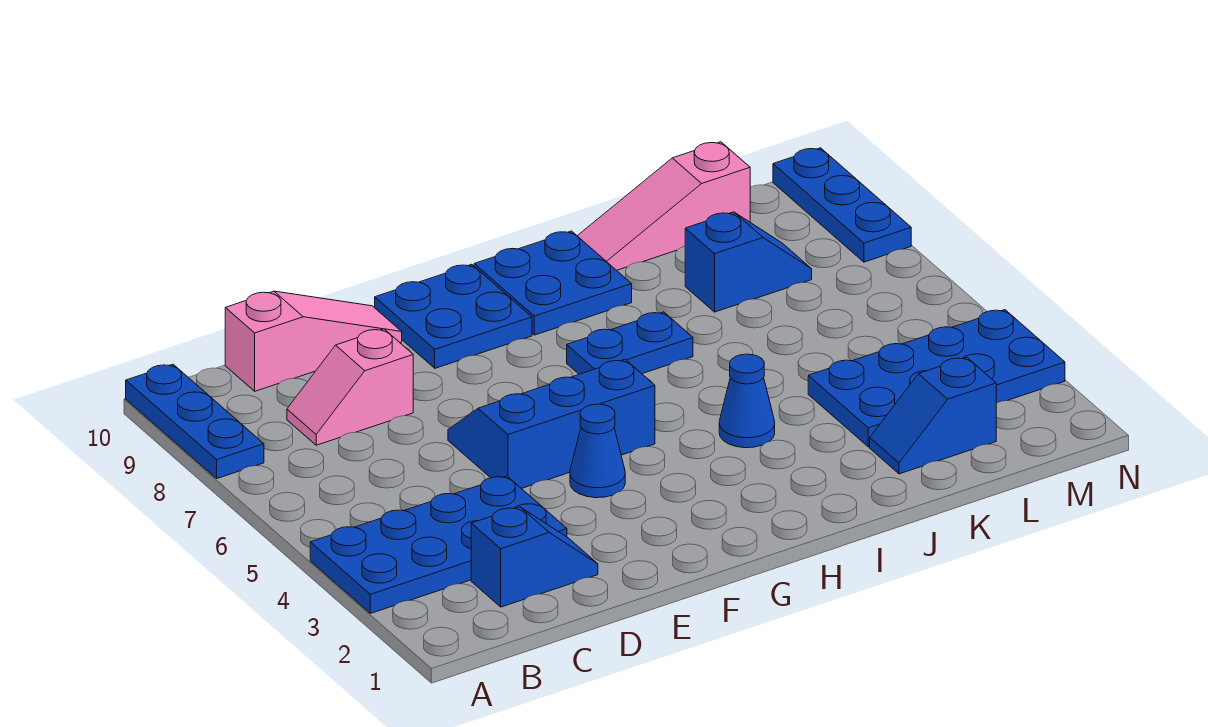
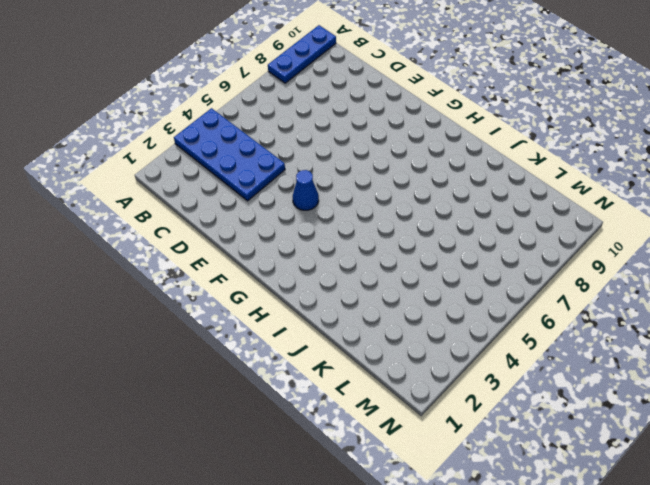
none -> blue slope C2:D2 level 1 top C
none -> pink slope C8:D8 level 1 top D
none -> pink slope C10:E10 level 1 top C

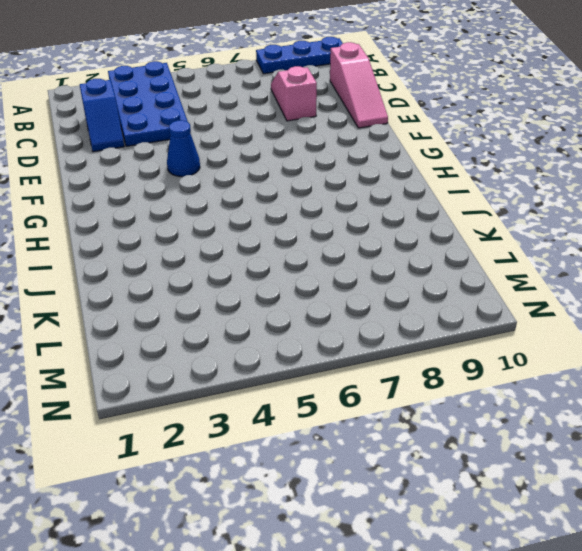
none -> blue slope E5:G6 level 1 top 5
none -> blue plate F9:G10 level 1
none -> blue plate H7:I7 level 1

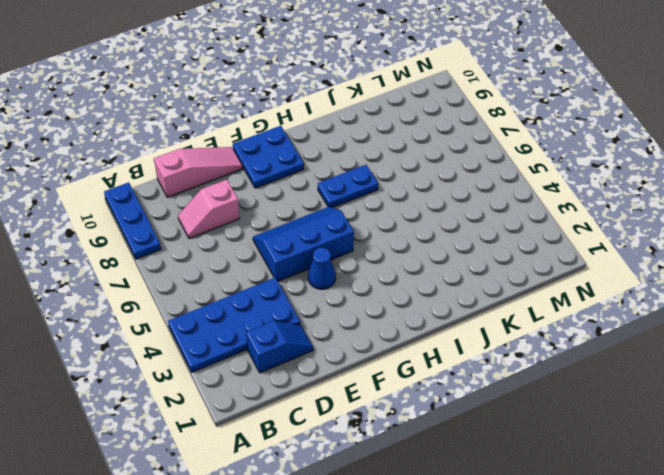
none -> blue plate H9:I10 level 1
none -> blue cone I4 level 1
none -> pink slope J10:L10 level 1 top L

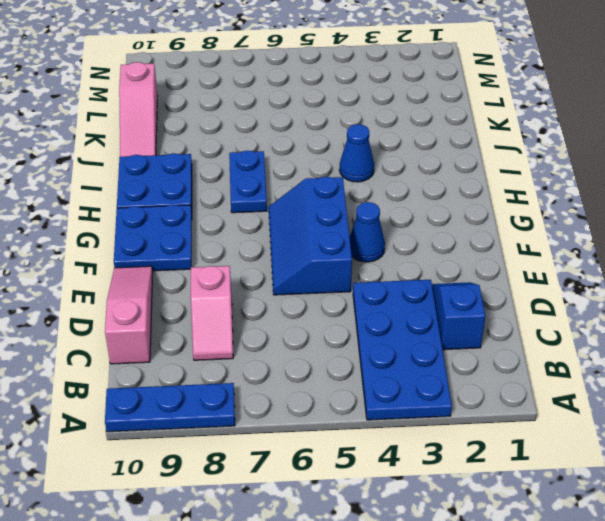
none -> blue slope K2:L2 level 1 top L
none -> blue plate K3:N4 level 1
none -> blue slope K8:L8 level 1 top K

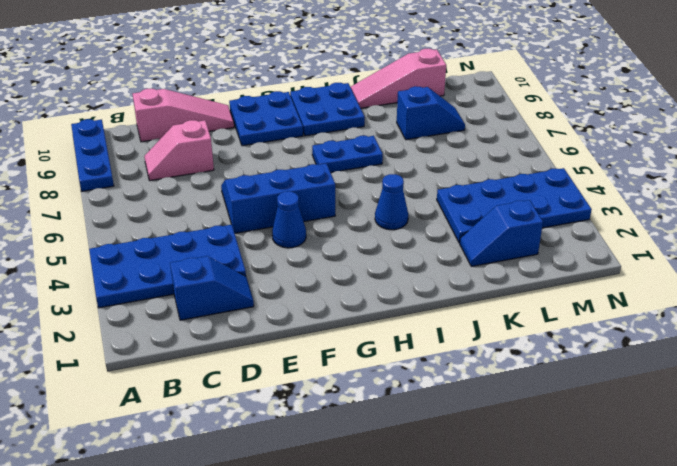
none -> blue plate N8:N10 level 1

